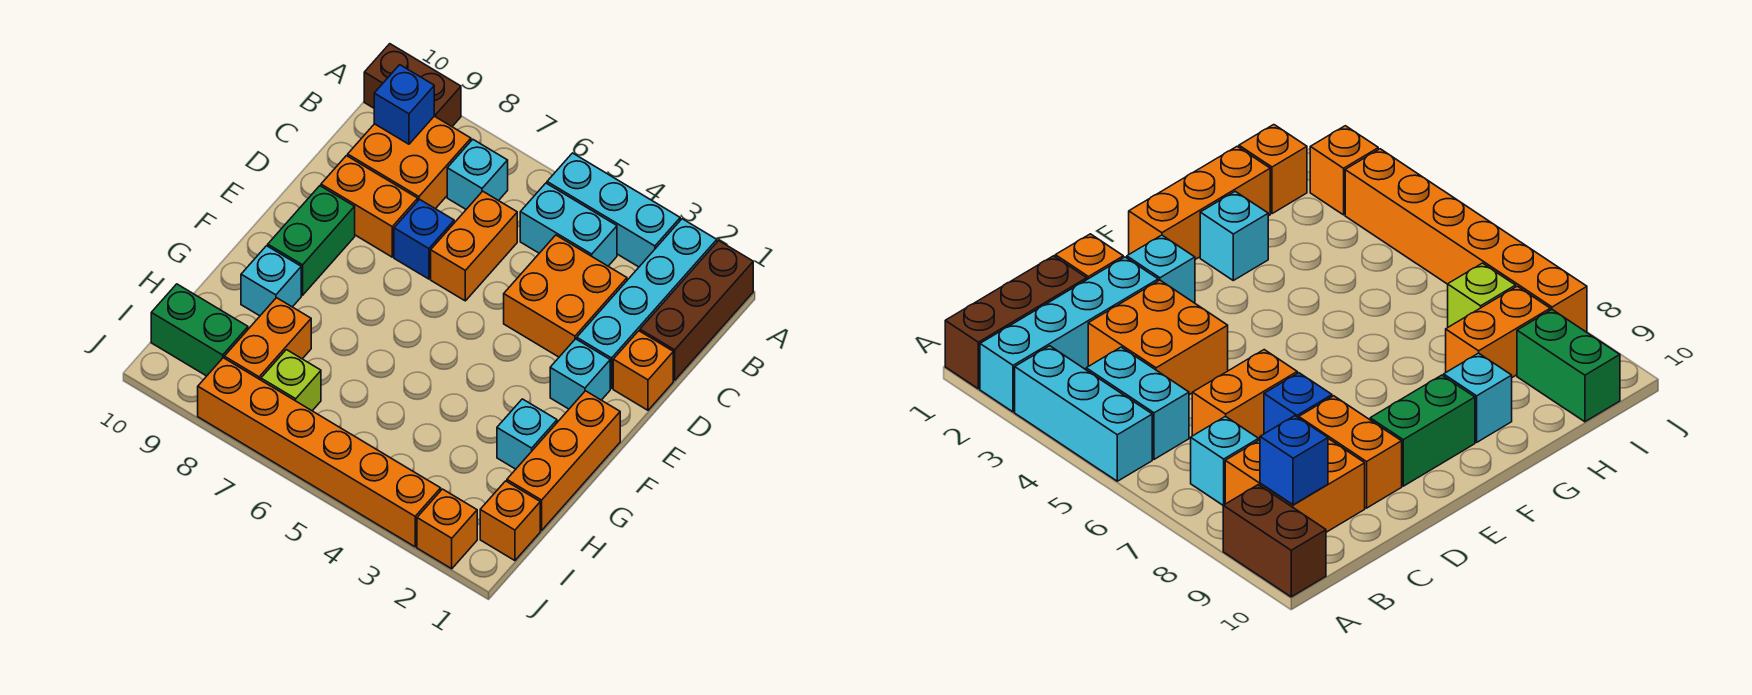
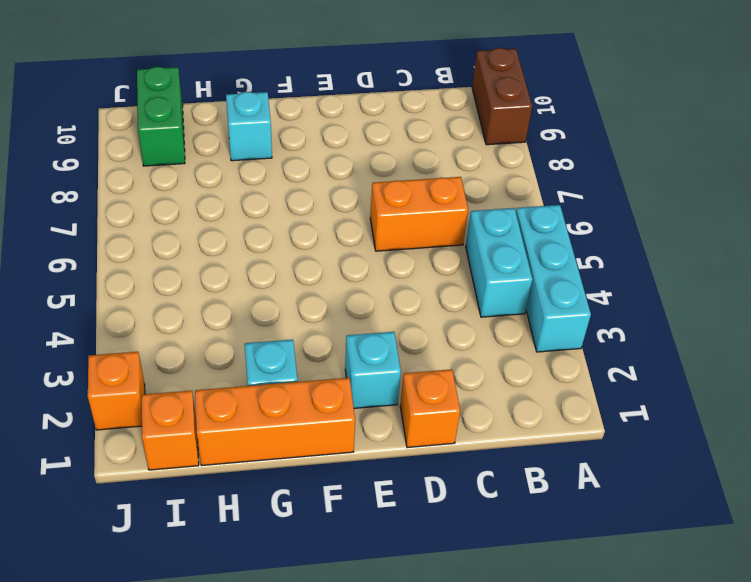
none -> brown brick A1:C1 level 1
none -> cyan brick A2:D2 level 1
none -> cyan brick B7 level 1

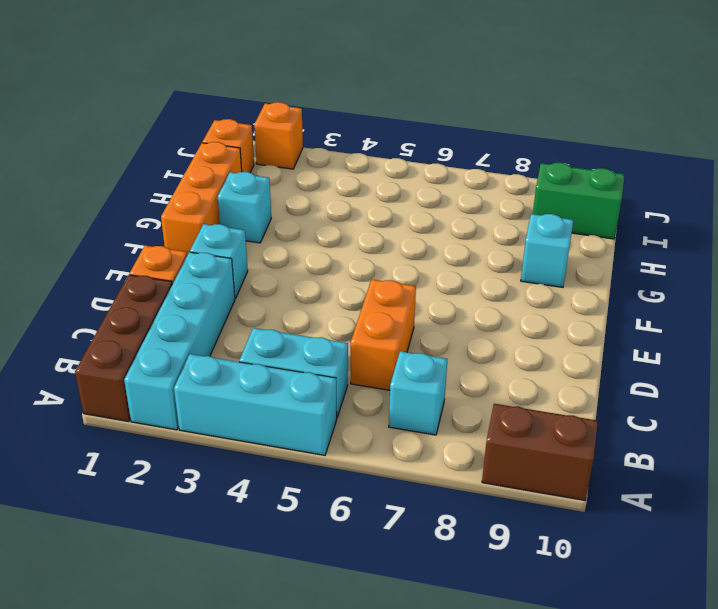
none -> orange brick B8:C9 level 1
none -> orange brick C3:D4 level 1
none -> blue brick D7 level 1

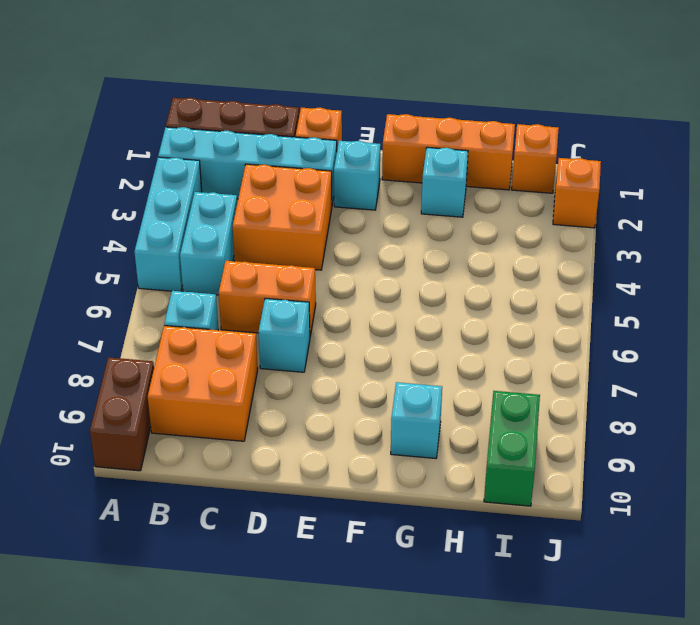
cyan brick D7 level 1 -> blue brick D7 level 1
none -> orange brick D8:D9 level 1
none -> green brick E9:F9 level 1
none -> orange brick H8:I8 level 1

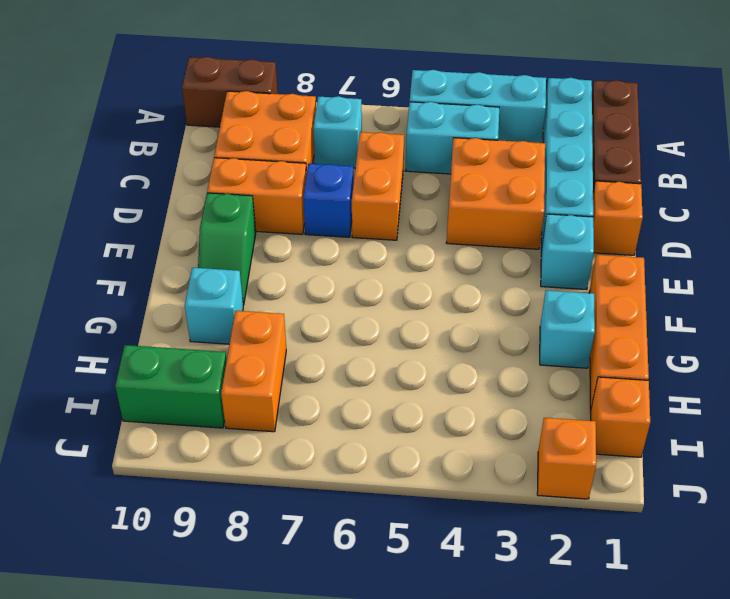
green slope E9:F9 level 1 top E -> green brick E9:F9 level 1
none -> lime brick I7 level 1
none -> orange brick J3:J8 level 1
none -> blue brick B9 level 2

